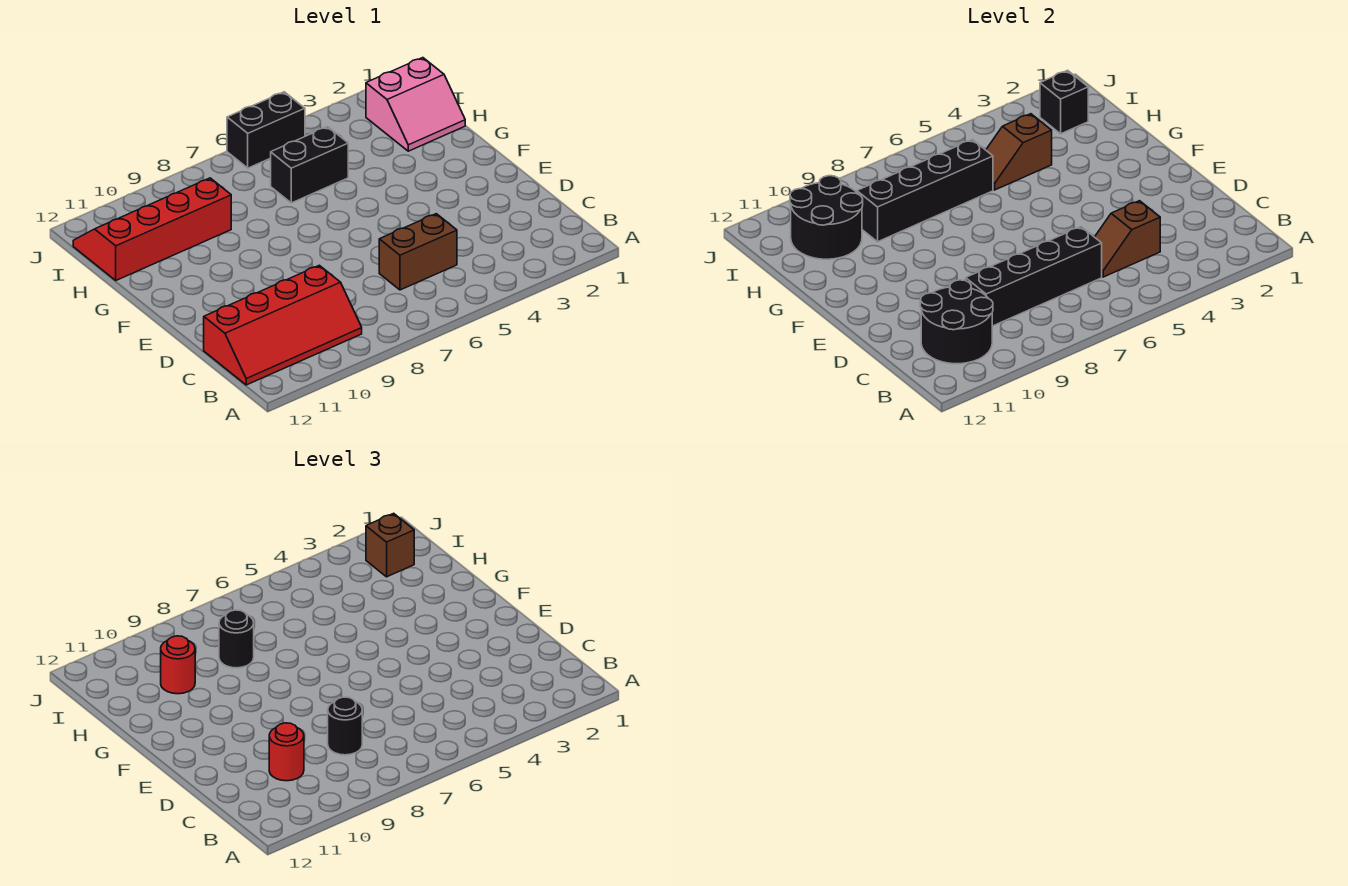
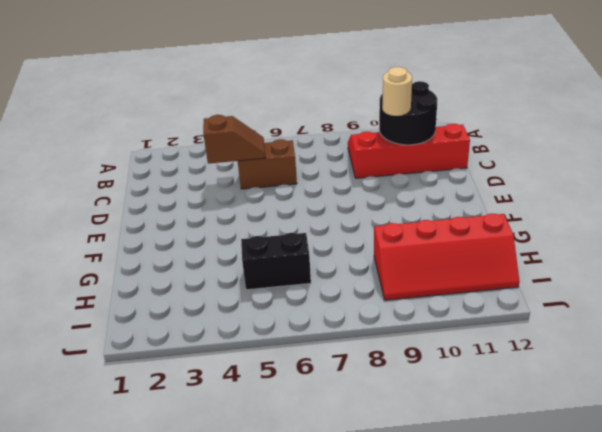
tan round brick C10 level 3 -> red round brick C10 level 3
none -> pink slope H1:I2 level 1 top I
none -> black brick J5:J6 level 1
none -> black brick C6:C9 level 2

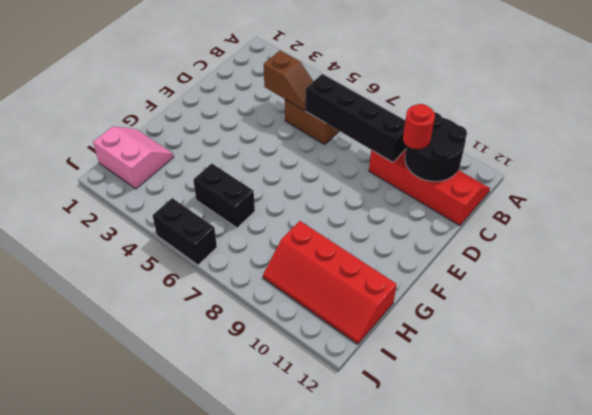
none -> brown slope H4:H5 level 2 top 4
none -> black brick H6:H9 level 2
none -> black round brick H10:I11 level 2

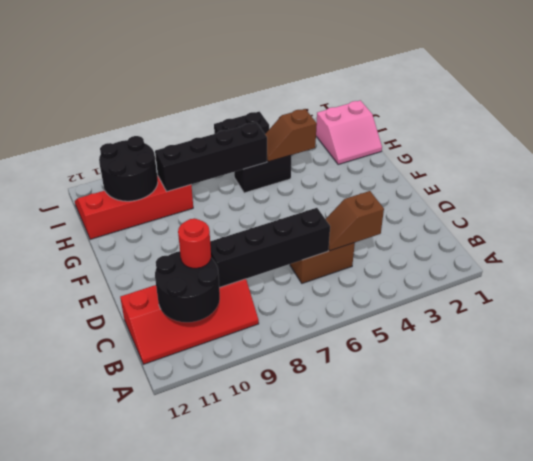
none -> black brick I2 level 2
none -> black round brick C8 level 3
none -> black round brick H8 level 3

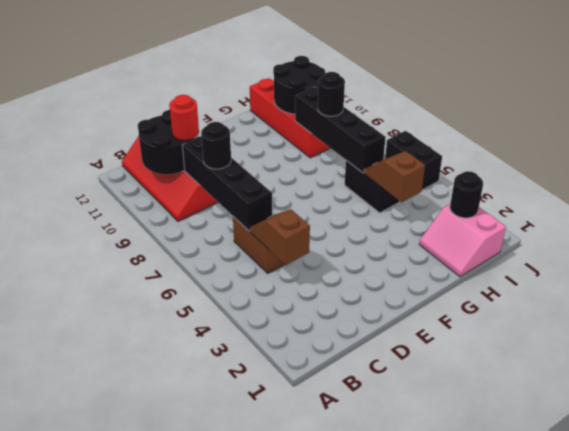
black round brick I2 level 2 -> black brick I2 level 2
none -> red round brick H10 level 3
none -> brown brick I2 level 3

